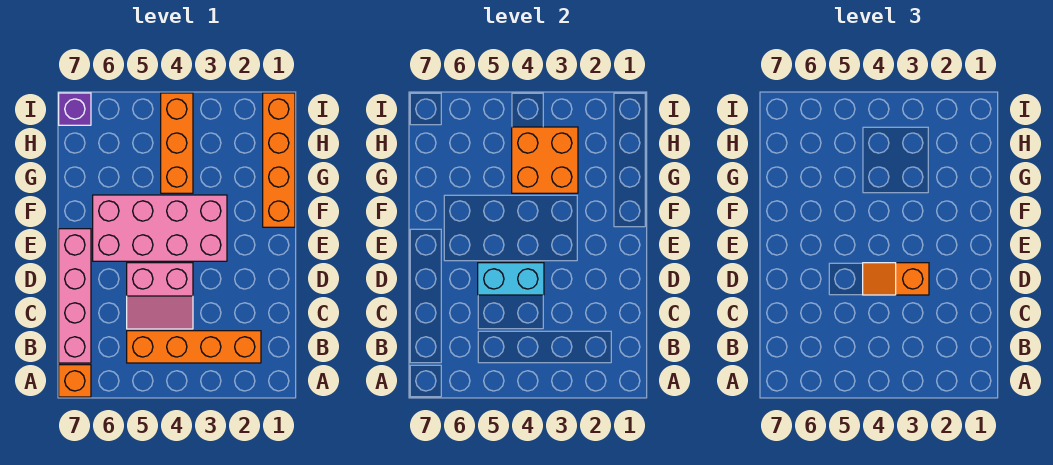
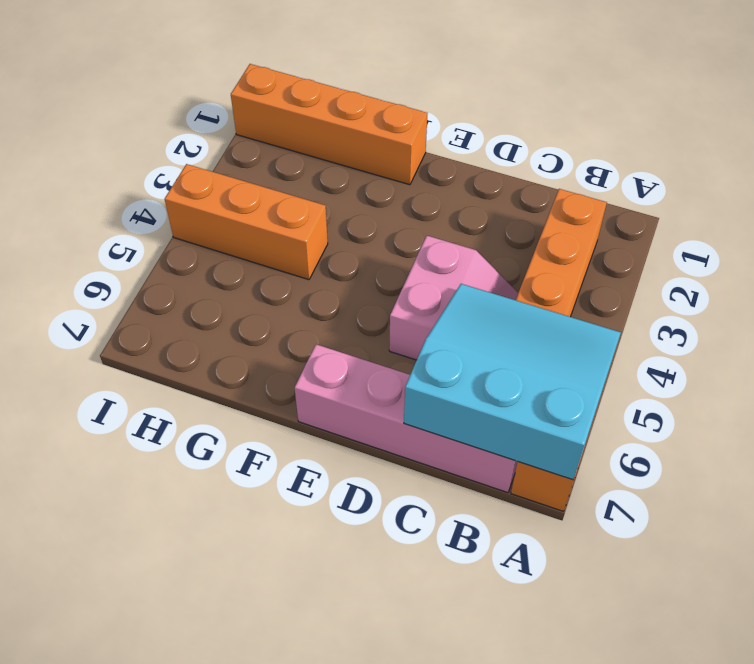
cyan slope A5:C7 level 2 top 7 -> none
none -> pink brick E3:F6 level 1
none -> purple brick I7 level 1

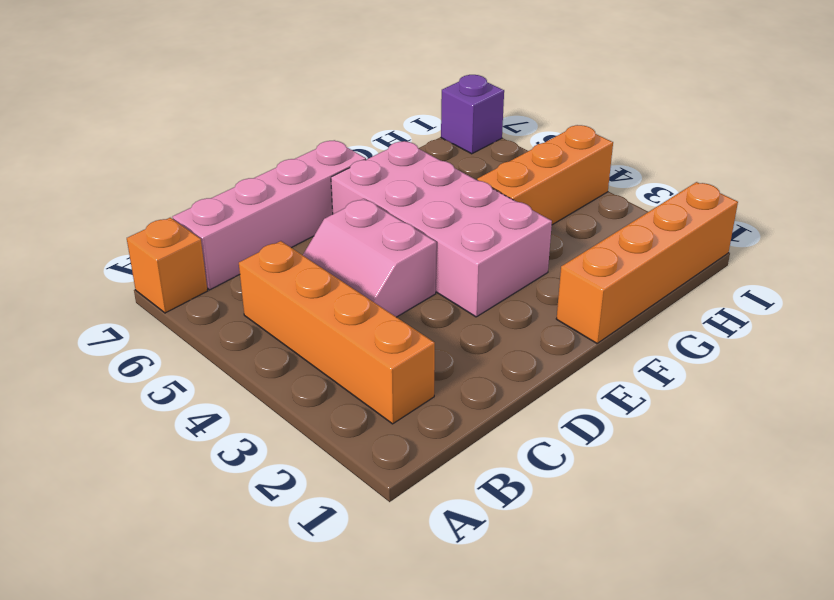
none -> cyan brick D4:D5 level 2
none -> orange brick G3:H4 level 2

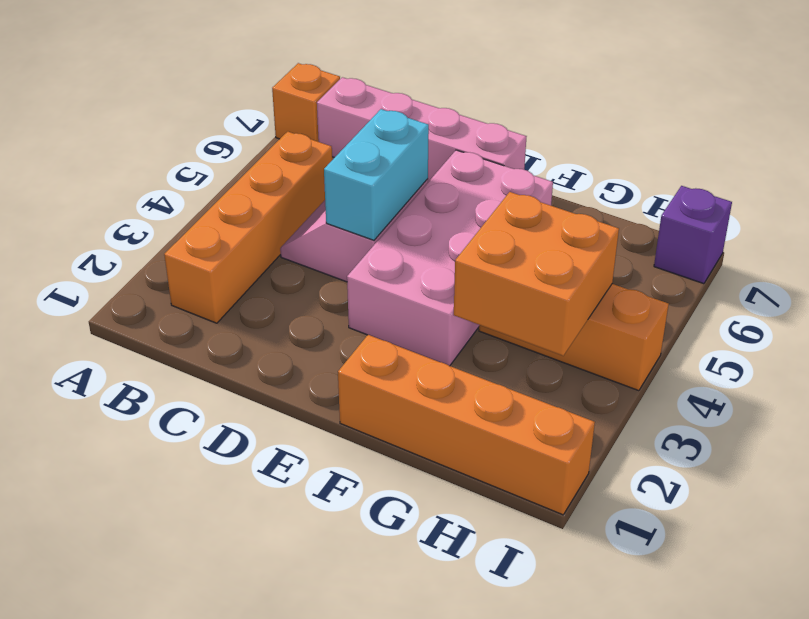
none -> orange slope D3:D4 level 3 top 3

